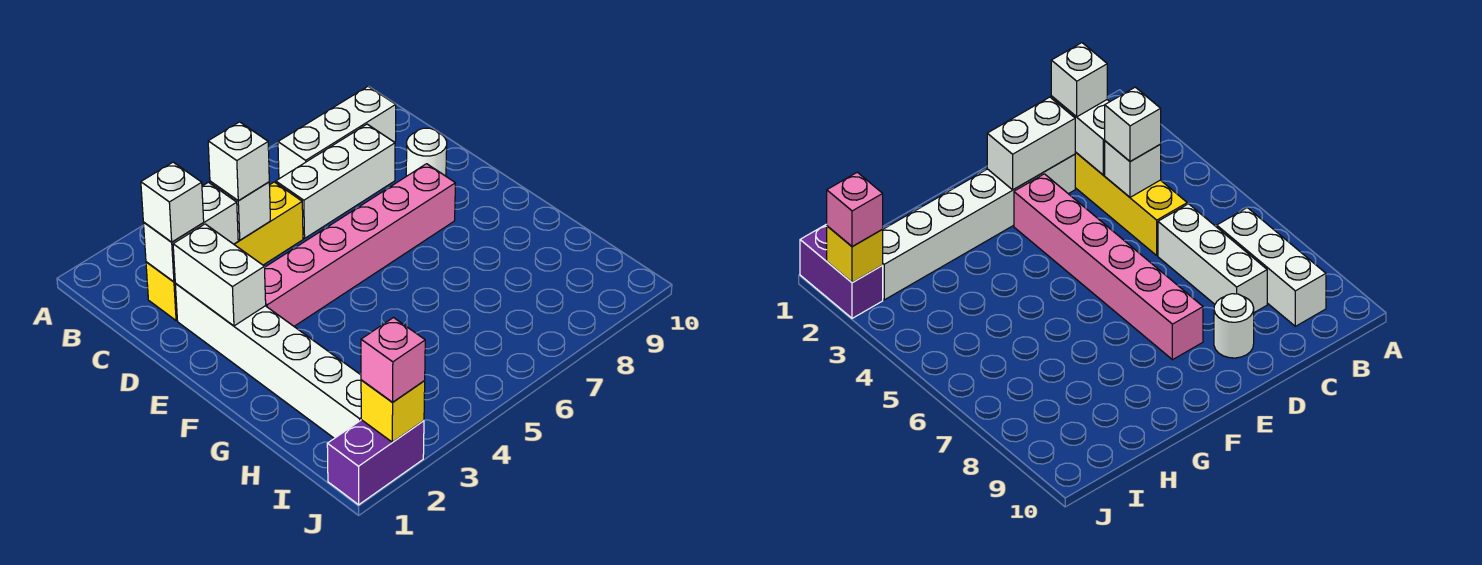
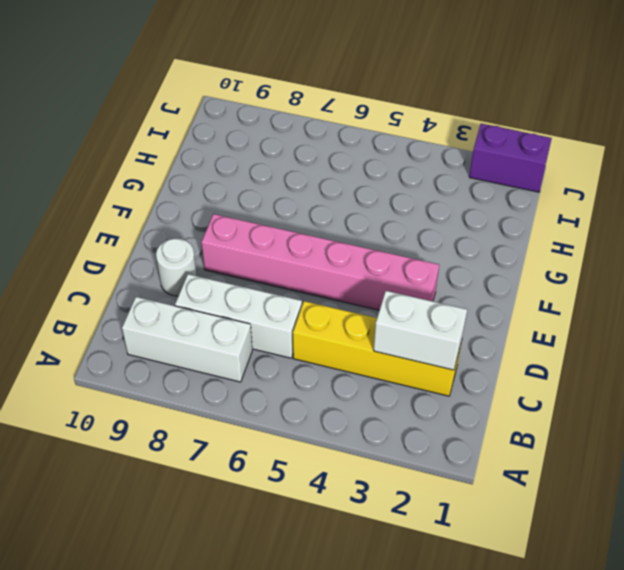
none -> white brick D2:I2 level 1
none -> white brick C4 level 2
none -> white brick D2:E2 level 2

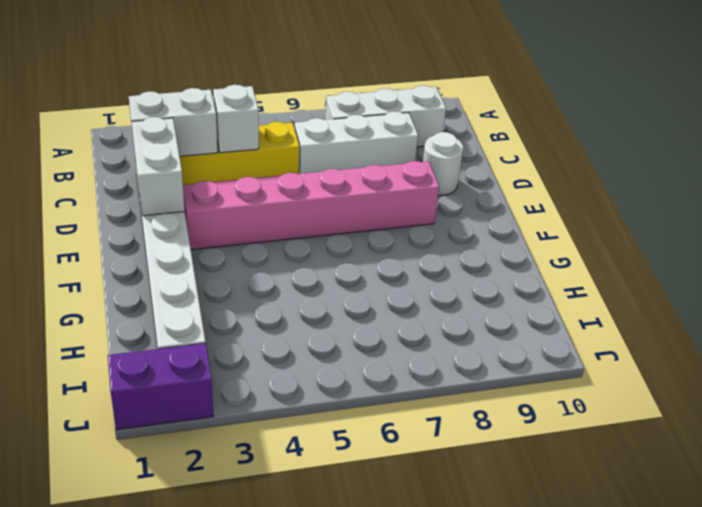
none -> yellow brick J2 level 2
none -> white brick C2 level 3
none -> white brick C4 level 3

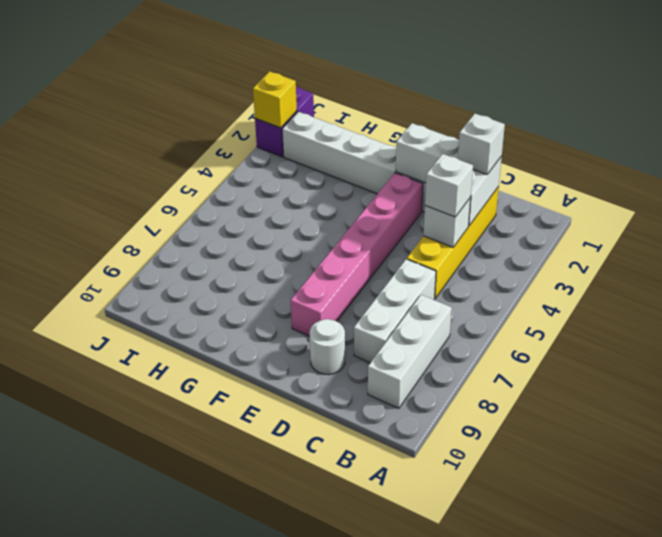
none -> pink brick J2 level 3

